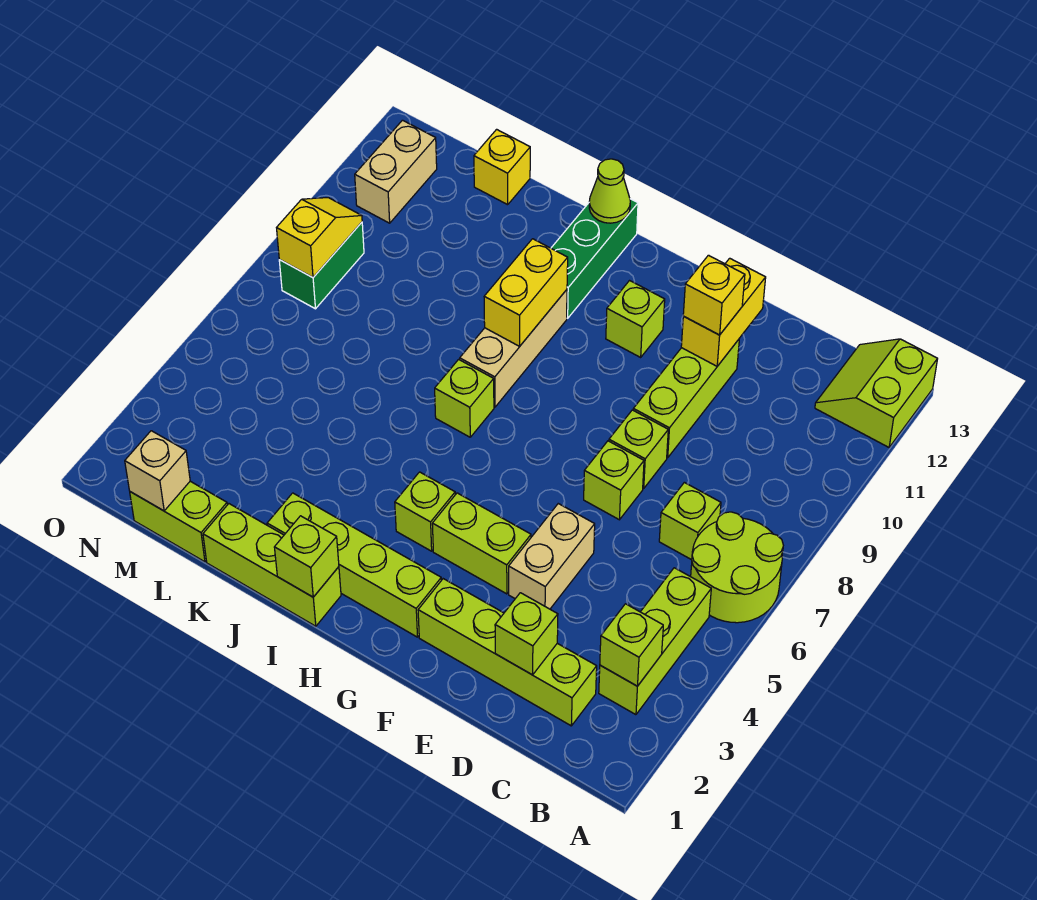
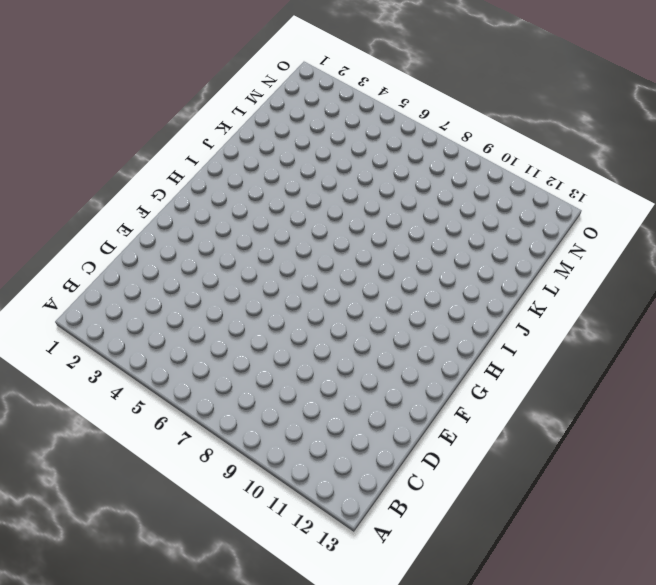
none -> lime round brick A6:B7 level 1
none -> lime slope A12:B13 level 1 top A
none -> lime brick B3:B5 level 1
none -> lime brick C2:F2 level 1

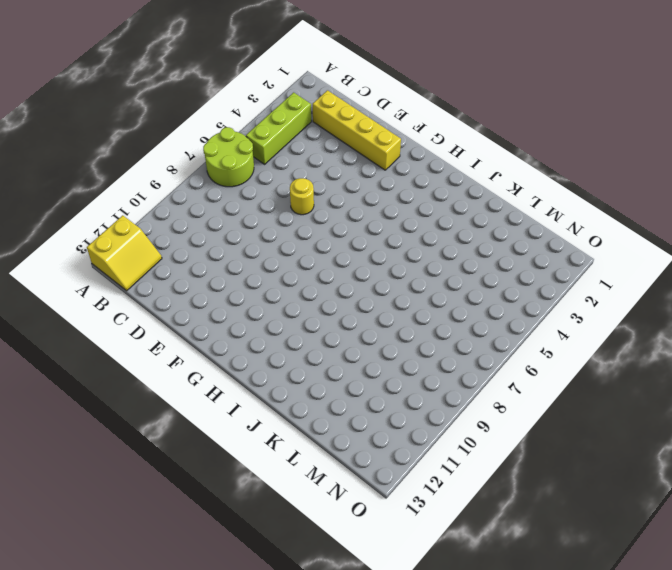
yellow slope A12:B13 level 1 top A -> lime slope A12:B13 level 1 top A
yellow brick C2:F2 level 1 -> lime brick C2:F2 level 1
yellow round brick E6 level 1 -> none
none -> lime brick C7 level 1
none -> tan brick E4:E5 level 1
none -> lime brick E7 level 1
none -> lime brick E8 level 1

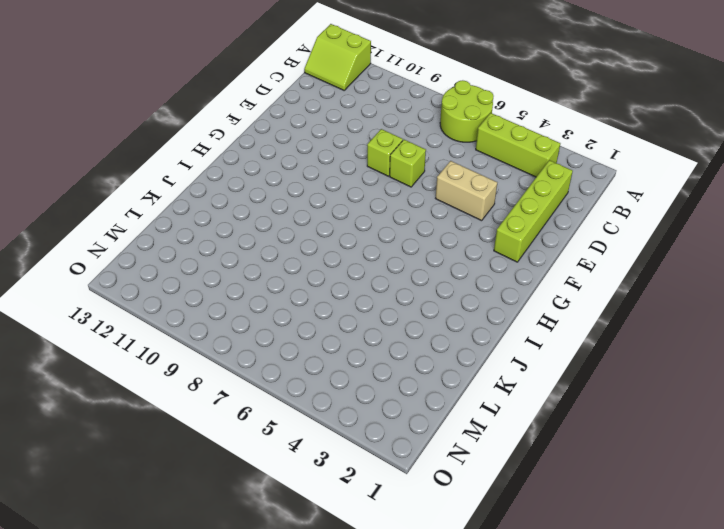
none -> lime brick C7 level 1
none -> lime brick E9:E11 level 1
none -> lime brick F4:G4 level 1
none -> lime brick G2:J2 level 1

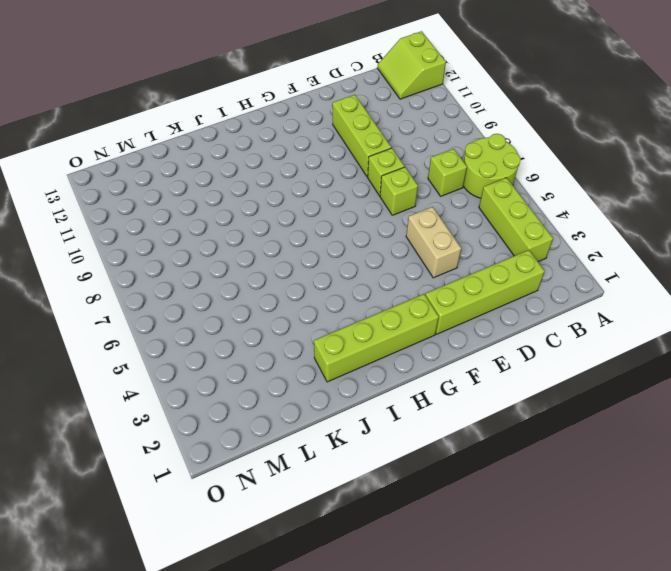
none -> lime brick F4:G4 level 1
none -> lime brick G11 level 1
none -> lime brick H4 level 1
none -> lime brick I1:K1 level 1

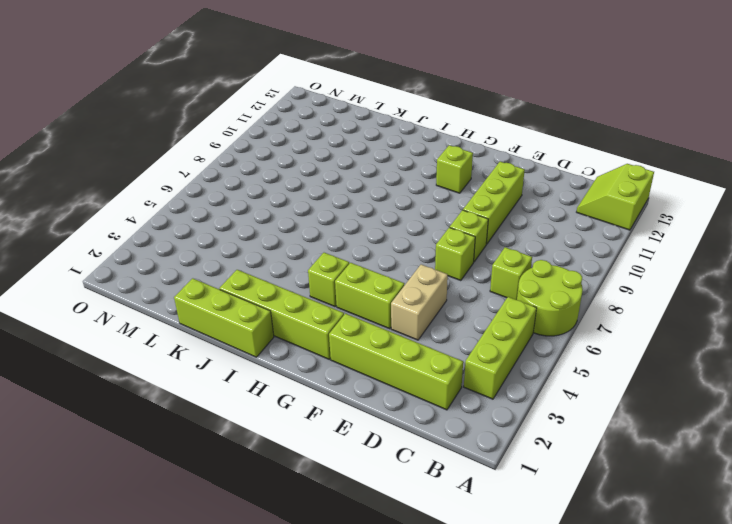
none -> lime brick I7 level 1
none -> tan brick I8:I10 level 1
none -> green brick I11:I13 level 1
none -> lime brick L1:M1 level 1

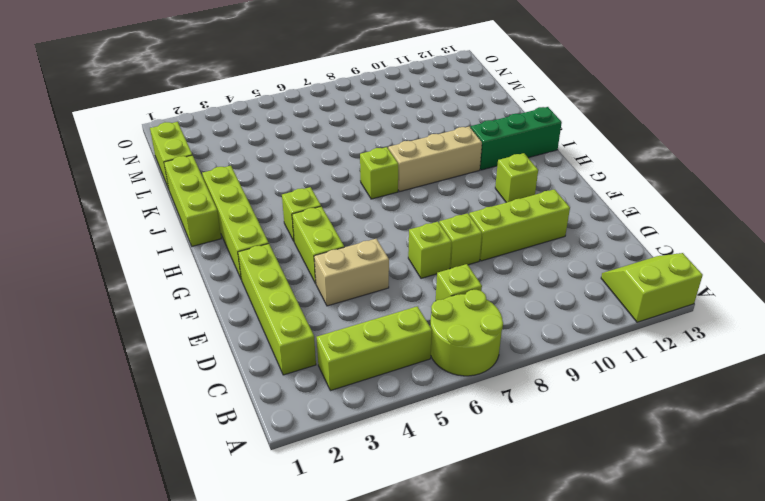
none -> yellow brick L13 level 1
none -> green brick N8:N9 level 1
none -> tan brick N11:N12 level 1
none -> lime brick B3 level 2

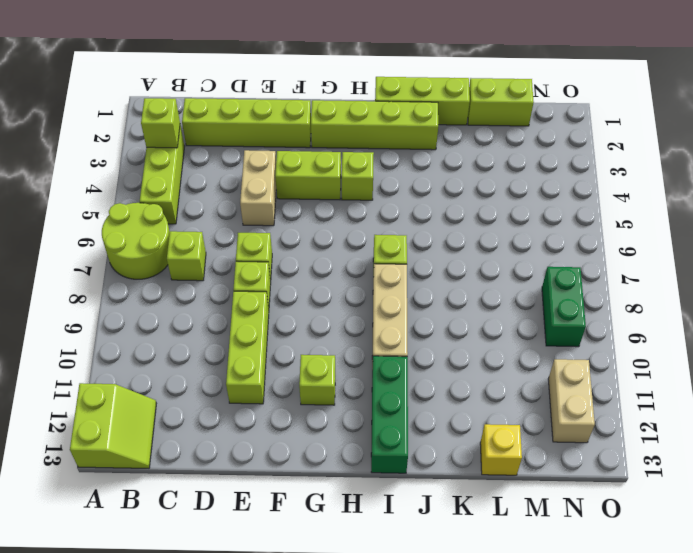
none -> lime brick D2 level 2
none -> yellow brick E11:E12 level 2
none -> lime brick I1 level 2
none -> yellow brick I9:I10 level 2

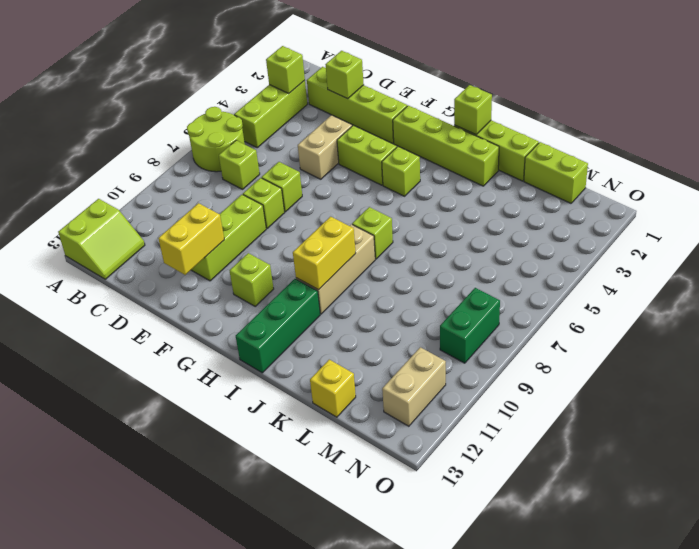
none -> lime cone I13 level 2
none -> tan brick M1 level 2
none -> yellow slope N8:N9 level 2 top 8
none -> yellow brick E11 level 3

